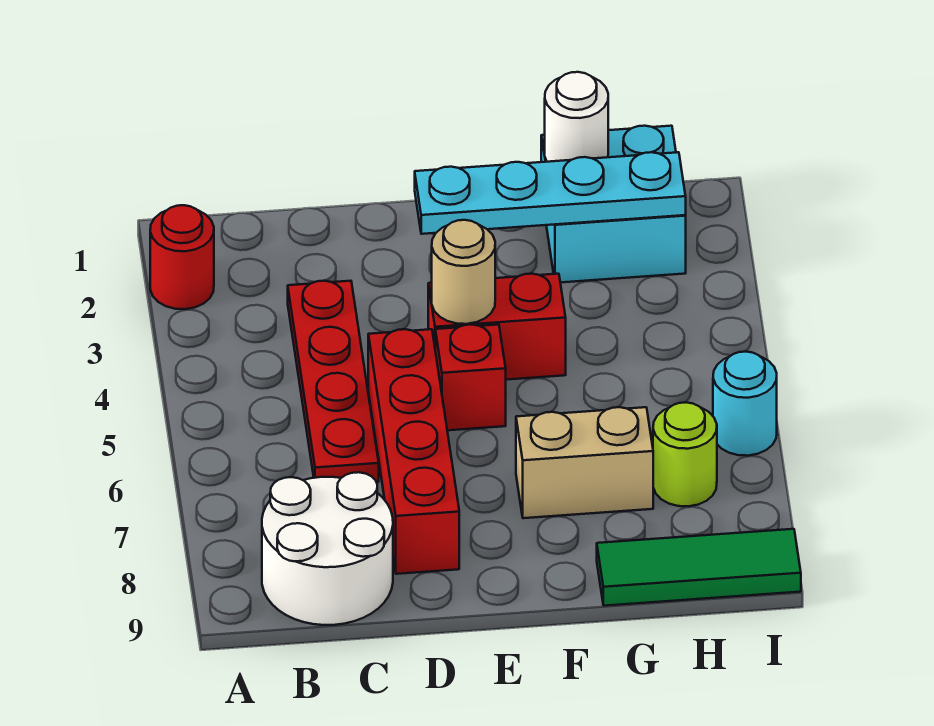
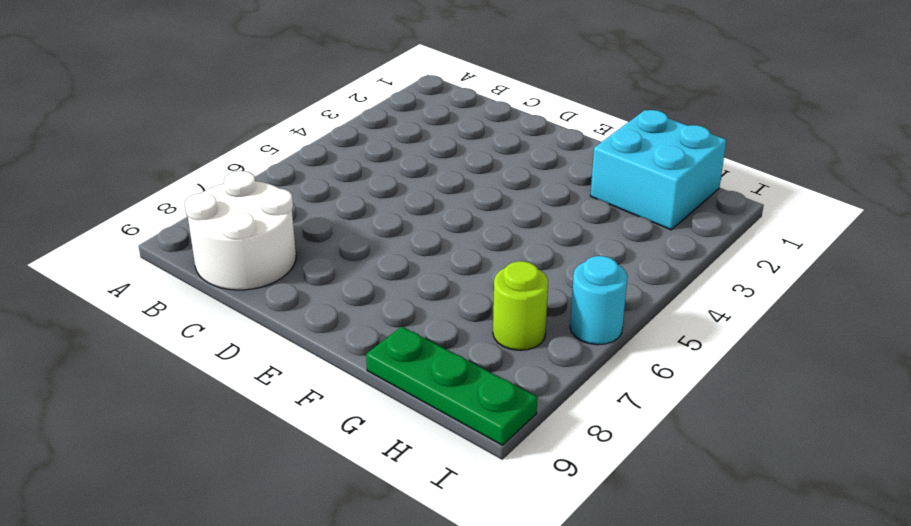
green plate G9:I9 level 1 -> green tile G9:I9 level 1
none -> red round brick A2 level 1
none -> red plate C3:C6 level 1
none -> red brick D5:D8 level 1

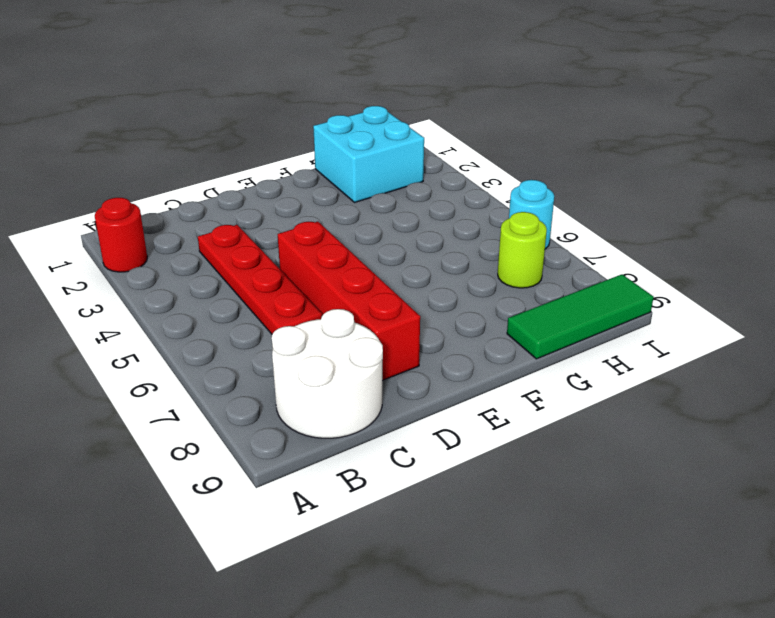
none -> red brick E4:F4 level 1
none -> red brick E5 level 1
none -> tan brick F7:G7 level 1

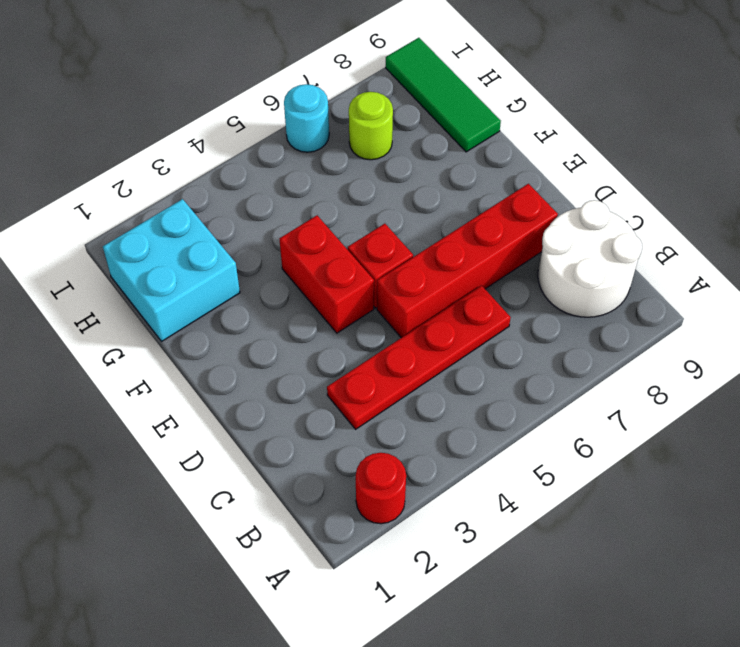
none -> tan brick F7:G7 level 1
none -> cyan plate E2:H2 level 2
none -> tan round brick E4 level 2

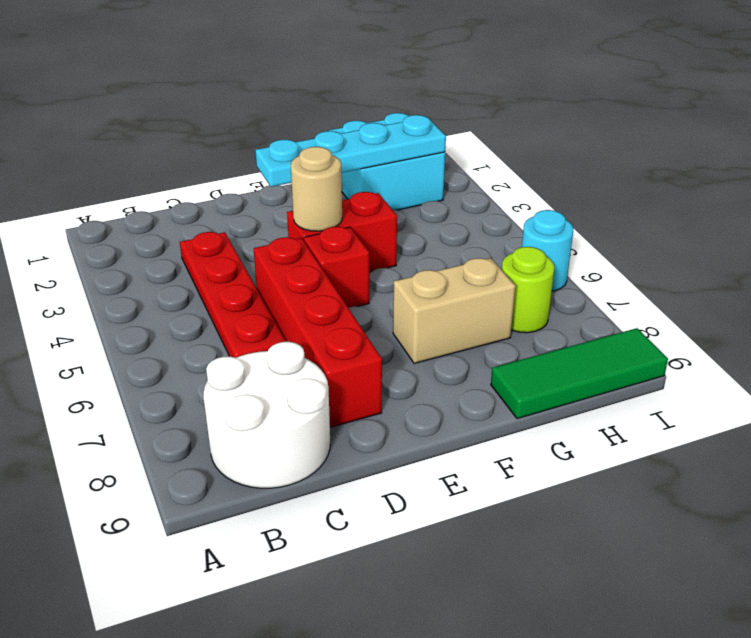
none -> red round brick A2 level 1
none -> white round brick G1 level 2

